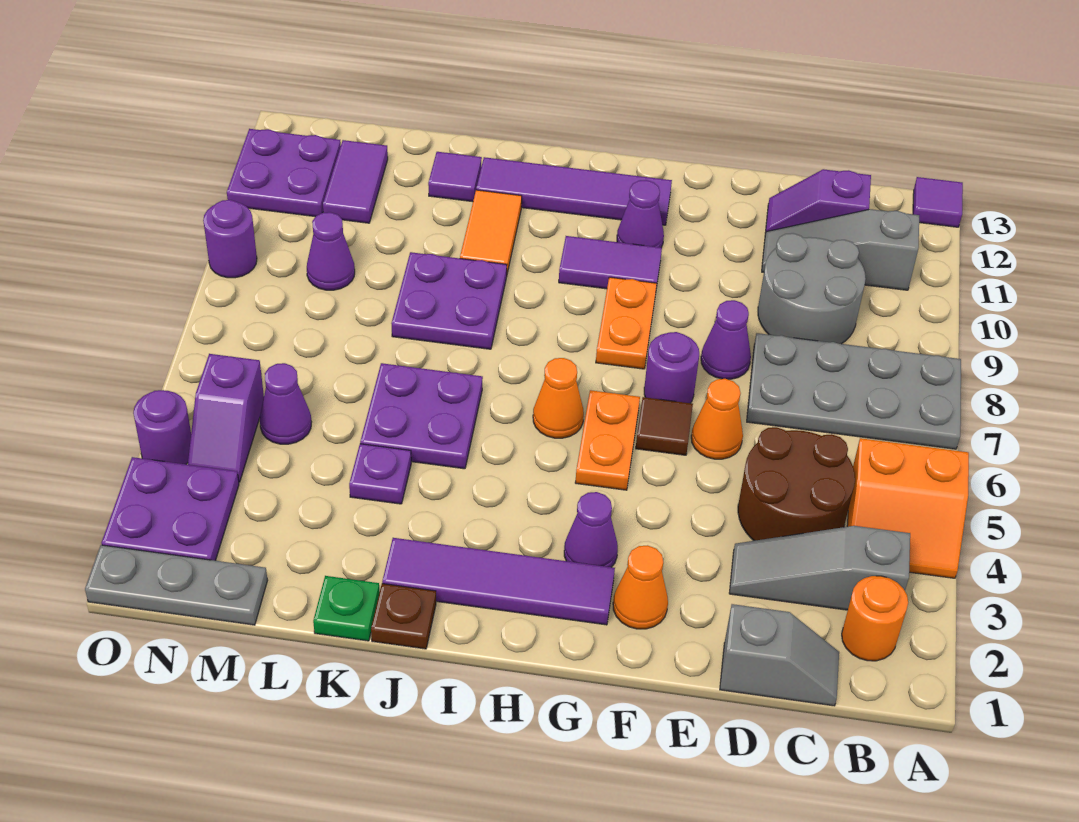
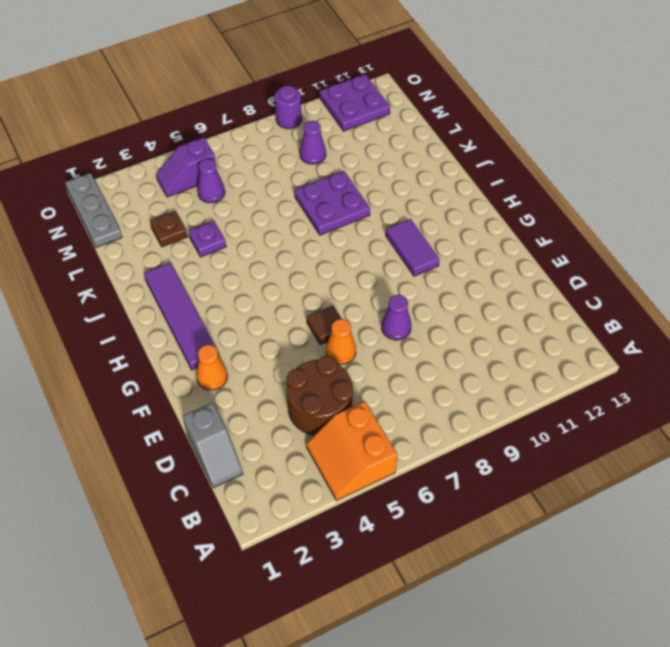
brown plate L3 level 1 -> brown plate J1 level 1
none -> grey plate A7:D8 level 1
none -> purple tile A13 level 1
none -> orange round brick B2 level 1
none -> grey slope B3:D3 level 1 top B

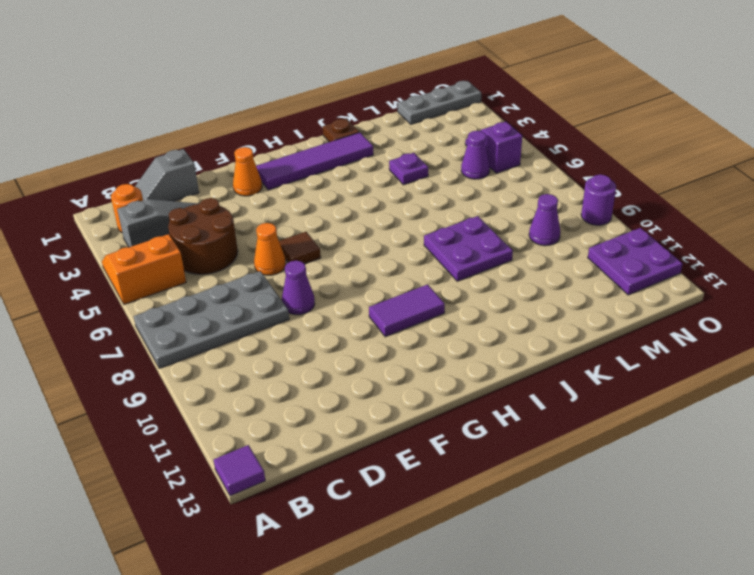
none -> grey slope B11:D11 level 1 top B
none -> grey round brick C9:D10 level 1
none -> purple slope C12:D12 level 1 top C
none -> purple round brick F7 level 1

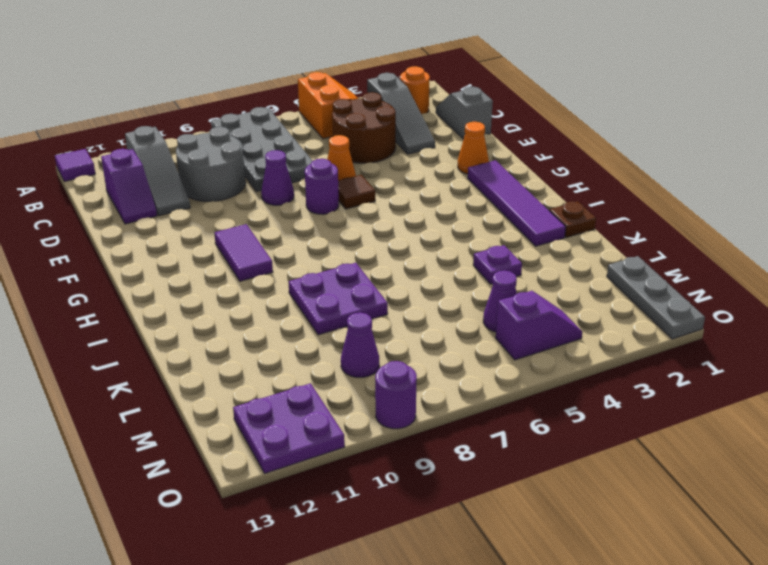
none -> purple cone G3 level 1
none -> orange plate G5:G6 level 1
none -> orange plate G8:G9 level 1
none -> purple cone G11 level 1

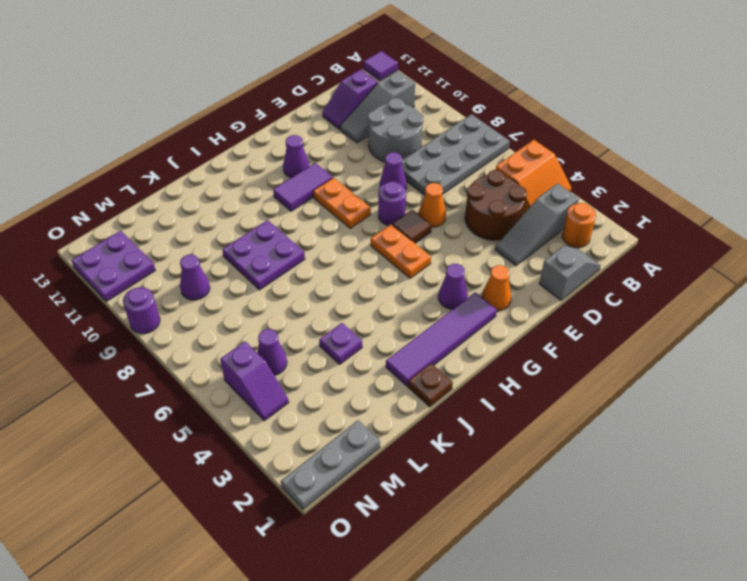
none -> purple tile G12:J12 level 1
none -> orange cone H6 level 1
none -> purple plate J5:K6 level 1
none -> orange tile J10:J11 level 1

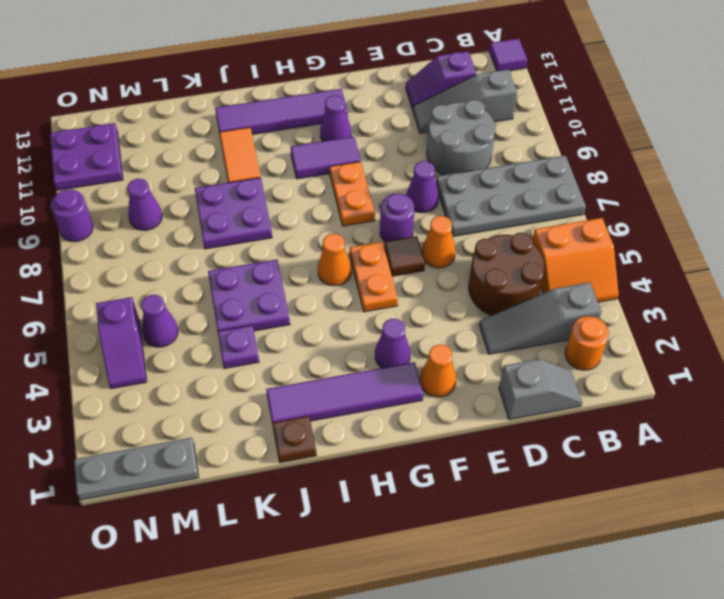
none -> green plate K1 level 1
none -> purple tile K12 level 1
none -> purple tile M11:M12 level 1
none -> purple plate N2:O3 level 1

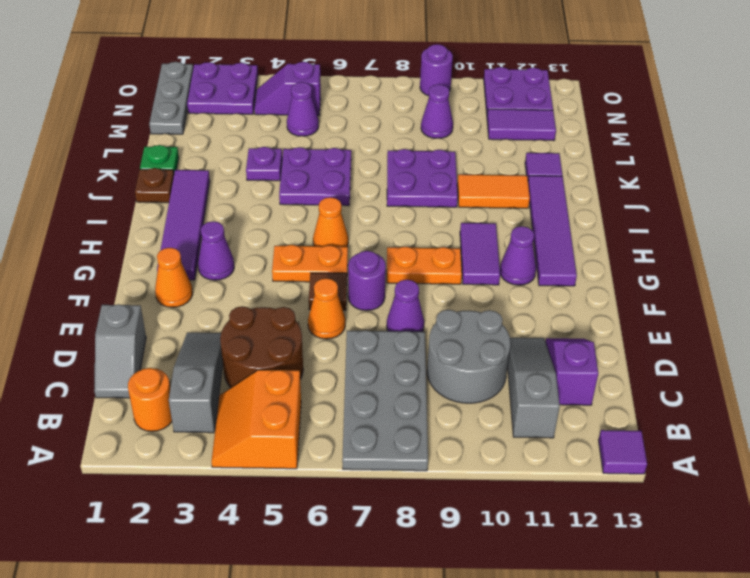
none -> purple round brick O4 level 1

